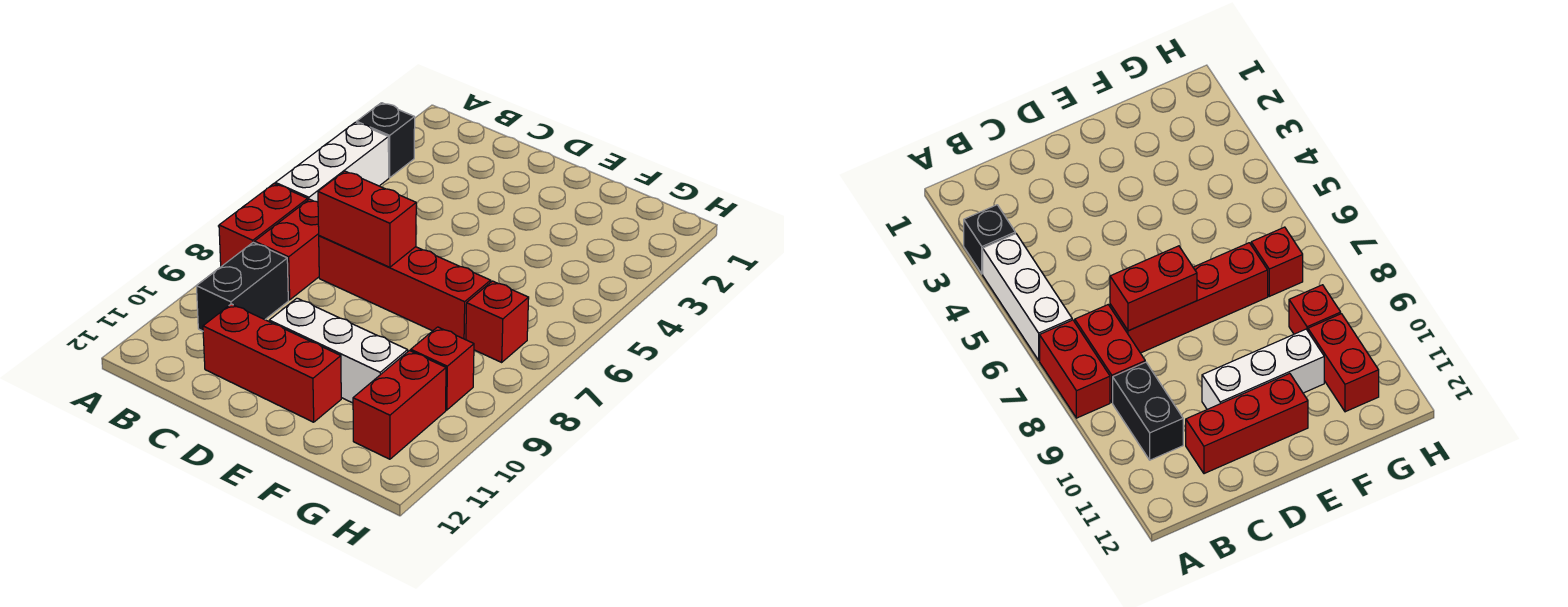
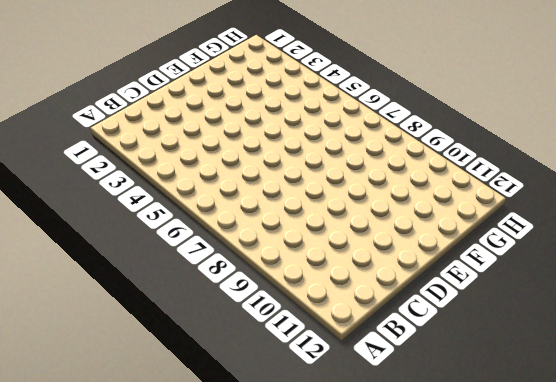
none -> black brick A3 level 1
none -> white brick A4:A6 level 1
none -> red brick A7:A8 level 1

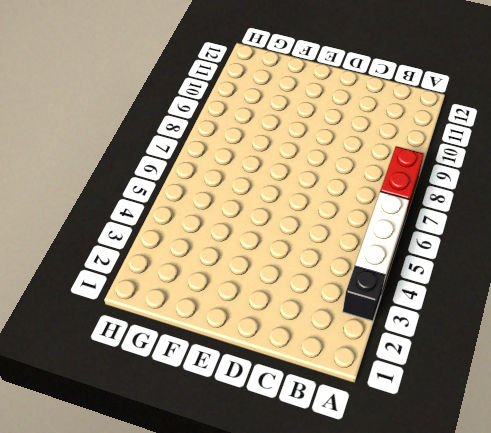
none -> red brick B7:B8 level 1
none -> black brick B9:B10 level 1
none -> red brick C7:F7 level 1

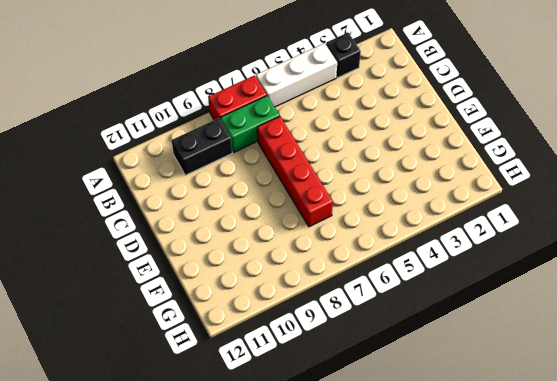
green brick B7:B8 level 1 -> red brick B7:B8 level 1
none -> red brick C11:E11 level 1
none -> white brick D10:F10 level 1
none -> red brick G7 level 1

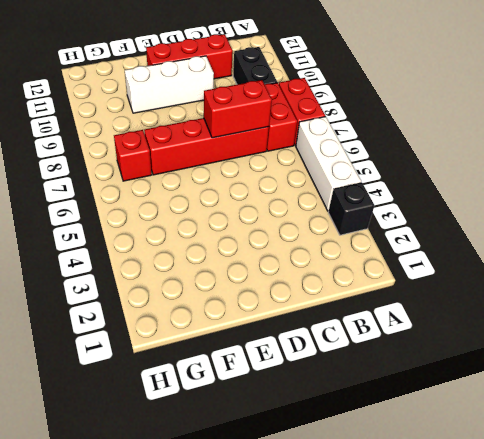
none -> red brick G9 level 1
none -> red brick G10:G11 level 1

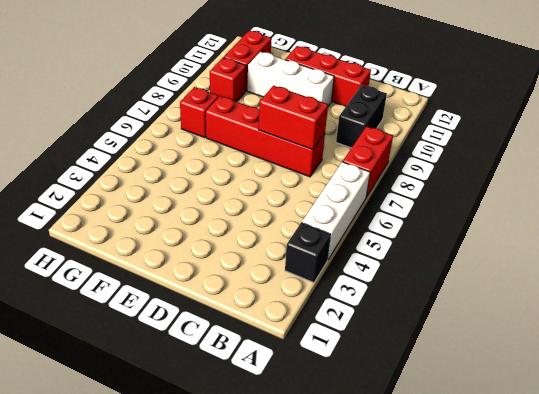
none -> red brick B7:B8 level 1

